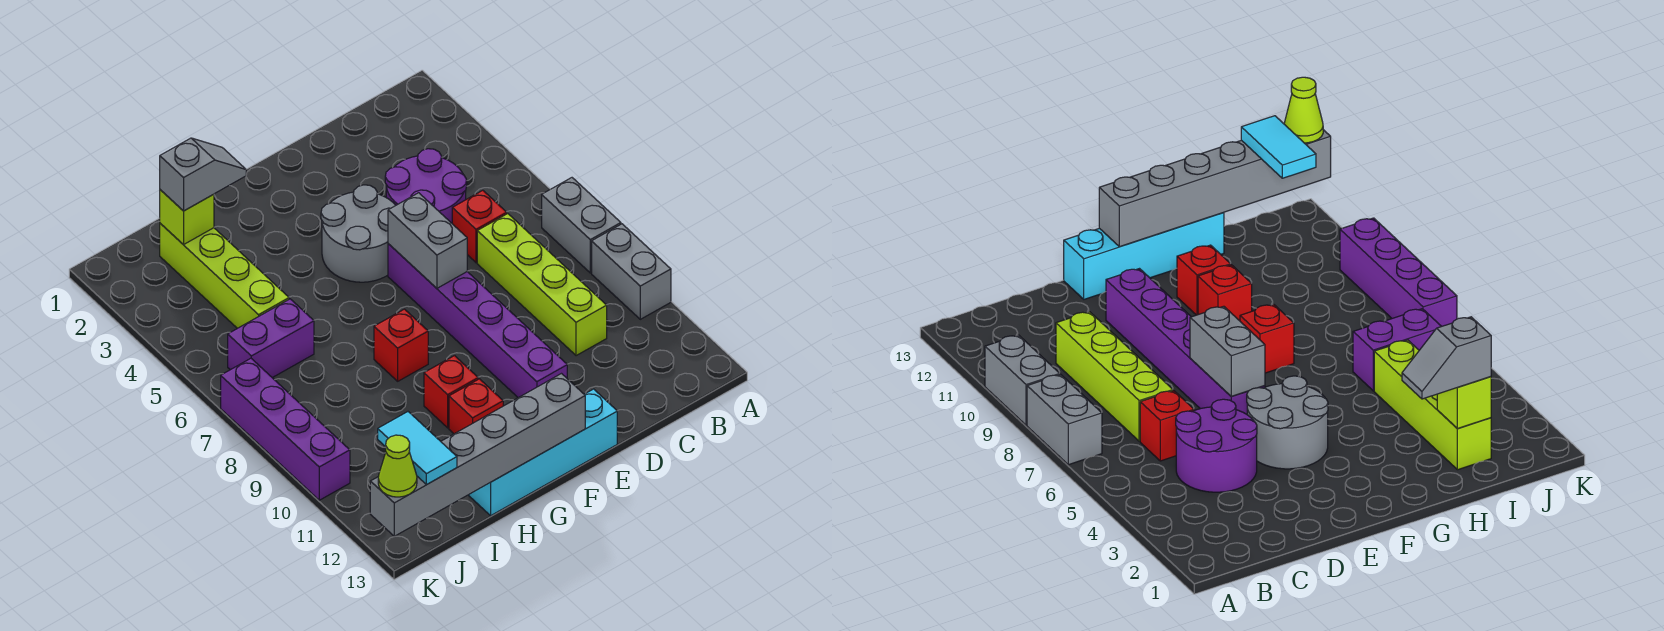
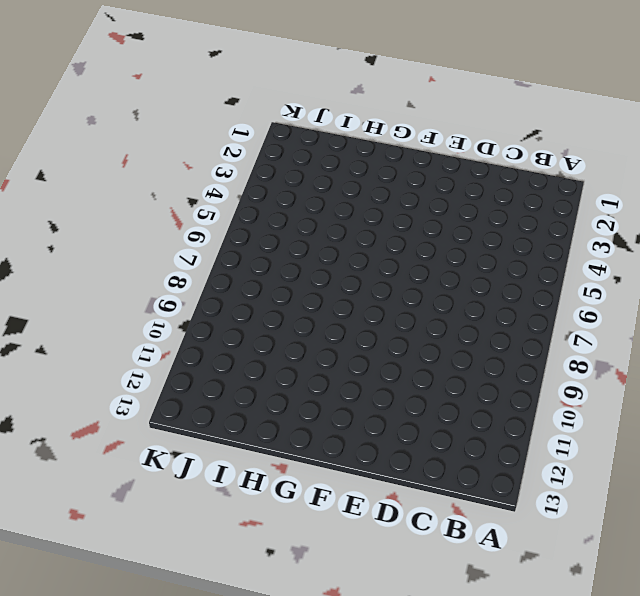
none -> grey brick A7:A8 level 1
none -> grey brick A9:A10 level 1
none -> purple round brick C4:D5 level 1

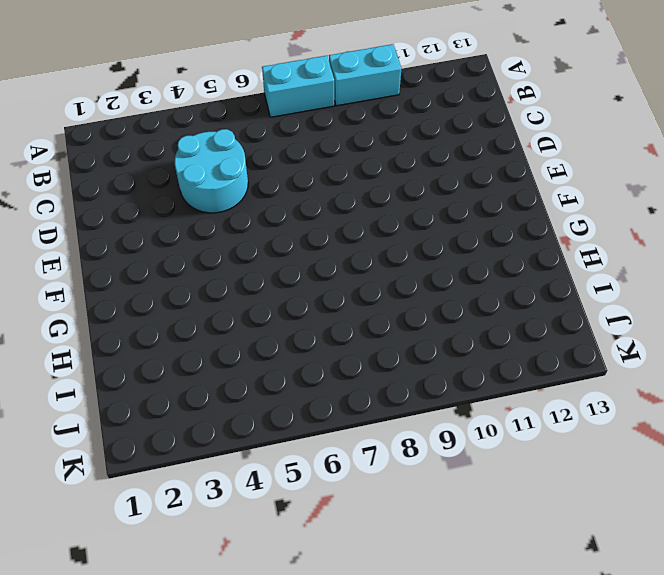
cyan brick A7:A8 level 1 -> grey brick A7:A8 level 1
cyan brick A9:A10 level 1 -> grey brick A9:A10 level 1
cyan round brick C4:D5 level 1 -> purple round brick C4:D5 level 1
none -> red brick C6 level 1
none -> lime brick C7:C10 level 1
none -> grey round brick E4:F5 level 1

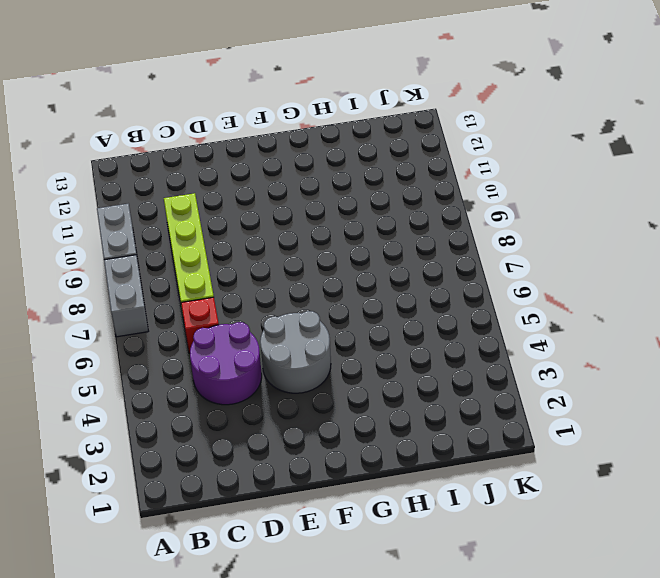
none -> purple brick E6:E11 level 1
none -> cyan brick E13:H13 level 1
none -> red brick G8 level 1

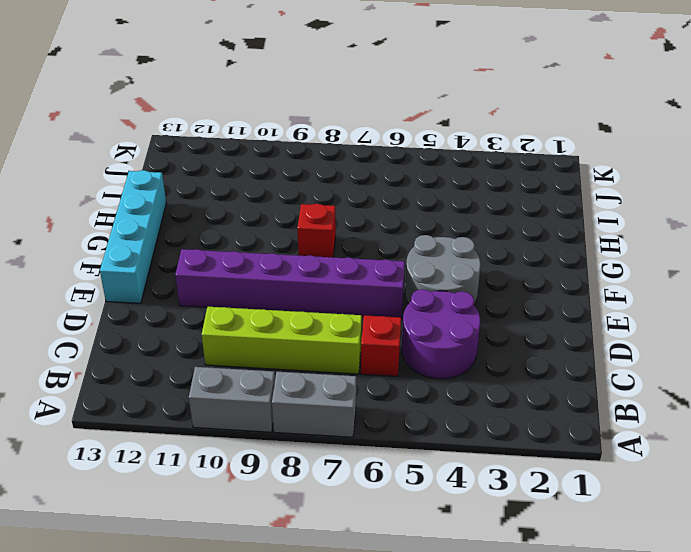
none -> red brick G10 level 1
none -> red brick G11 level 1
none -> lime brick I2:I5 level 1

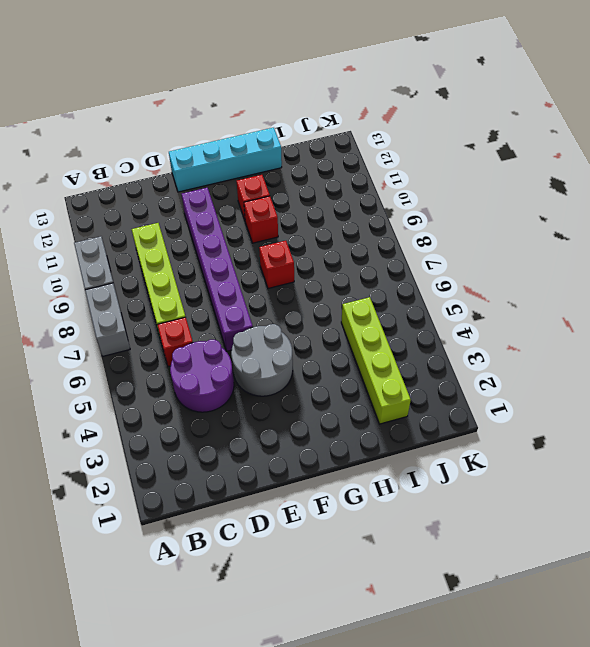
none -> purple brick I6:J6 level 1
none -> purple brick K7:K10 level 1
none -> grey brick E6:E7 level 2

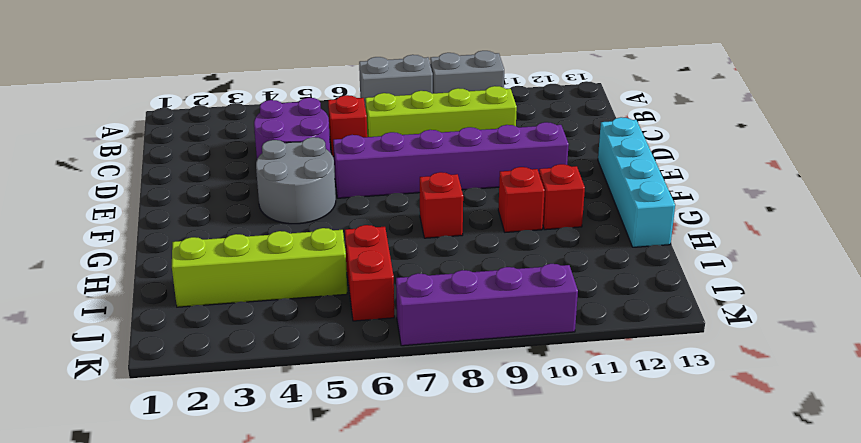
red brick I6:J6 level 1 -> purple brick I6:J6 level 1
none -> grey brick E6:E7 level 2
none -> grey brick F13:K13 level 2
none -> lime brick I2 level 2

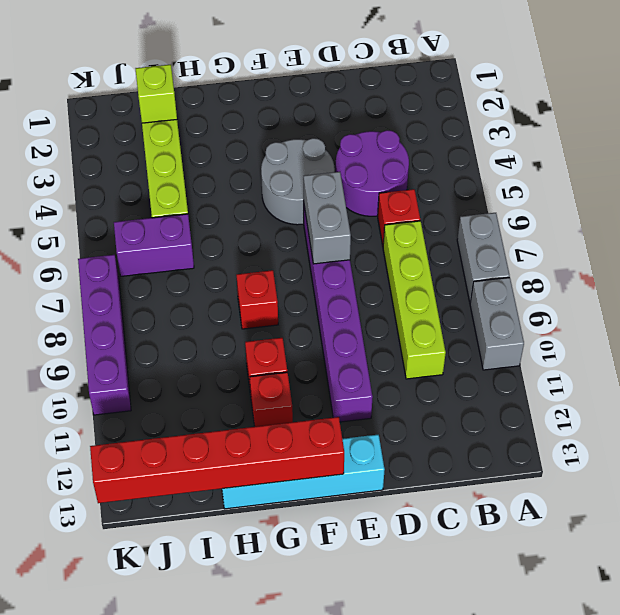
red brick F13:K13 level 2 -> grey brick F13:K13 level 2
none -> grey slope H2:I2 level 3 top I
none -> cyan tile J12:J13 level 3
none -> lime cone K13 level 3

